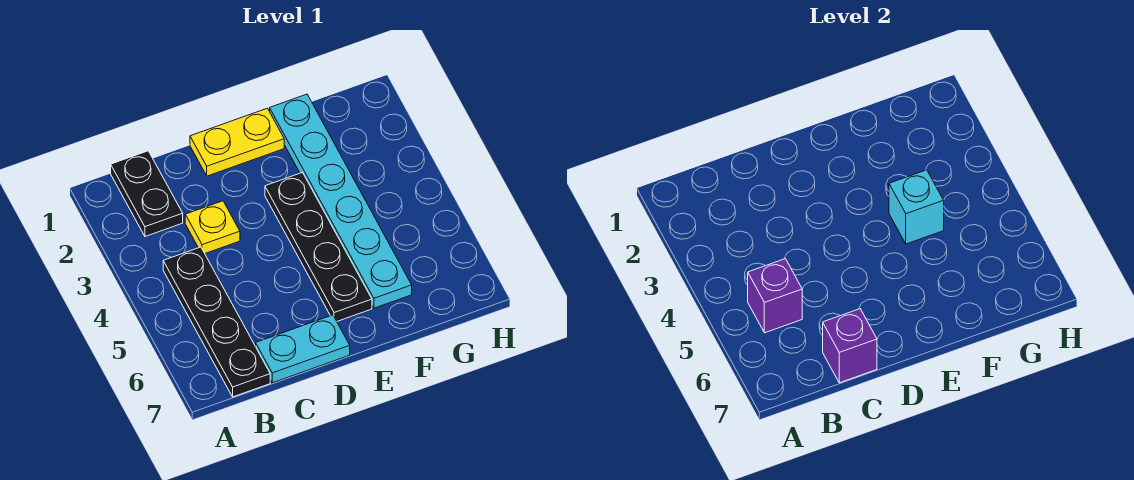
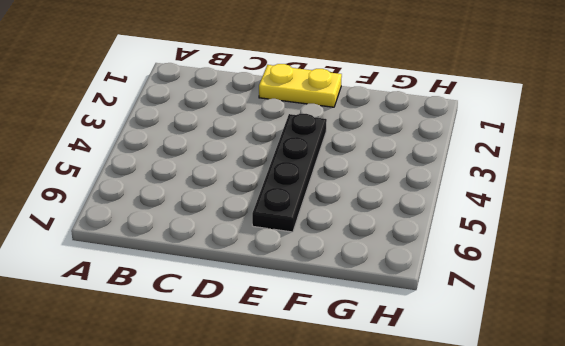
none -> black plate B1:B2 level 1
none -> black plate B4:B7 level 1

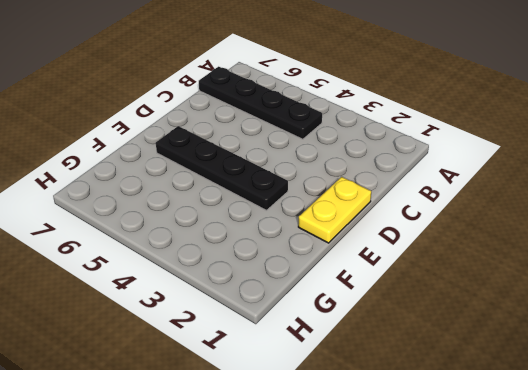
none -> black plate B1:B2 level 1
none -> yellow plate C3 level 1

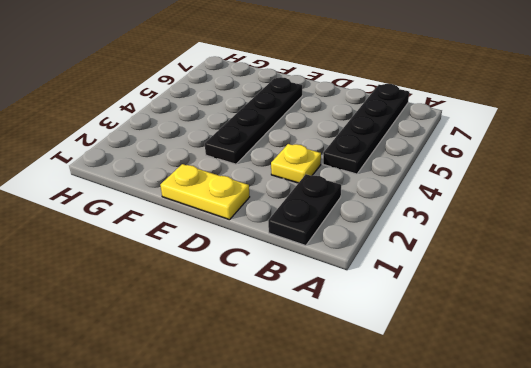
none -> cyan plate C7:D7 level 1
none -> cyan plate F1:F6 level 1

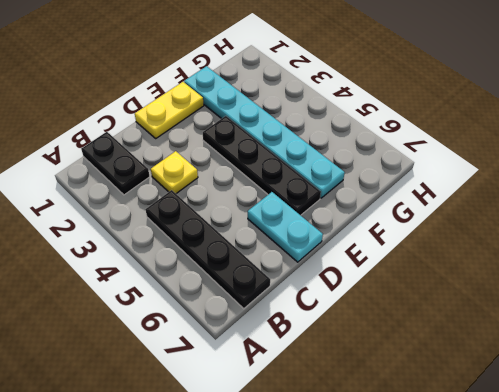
cyan plate D6:D7 level 1 -> cyan plate C7:D7 level 1
none -> purple brick B5 level 2
none -> purple brick C7 level 2

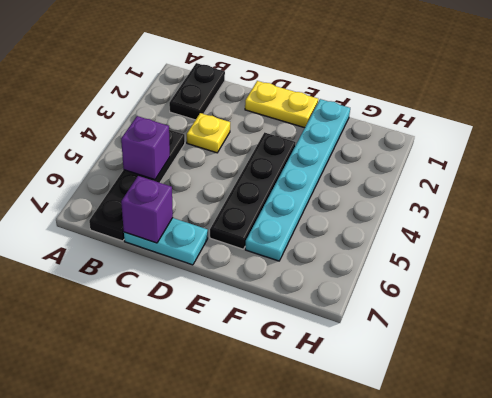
none -> cyan brick F4 level 2

